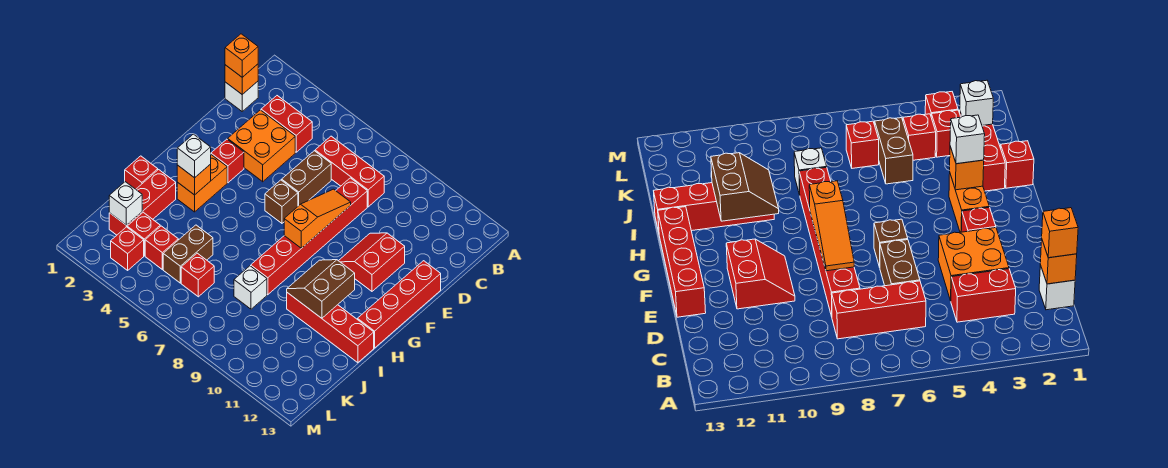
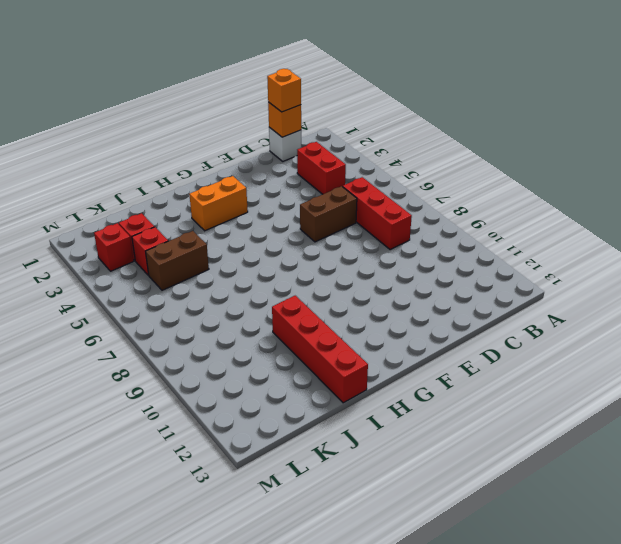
none -> orange brick D3:E4 level 1
none -> red brick D8:I8 level 1
none -> red slope E10:F11 level 1 top 11

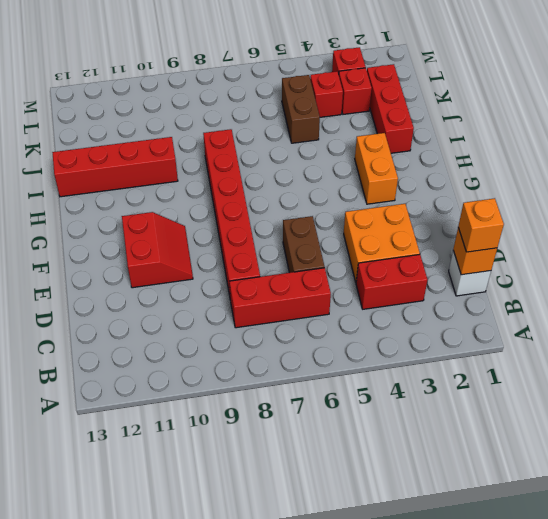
none -> red brick E13:H13 level 1
none -> red brick F3 level 1
none -> brown brick F6 level 1

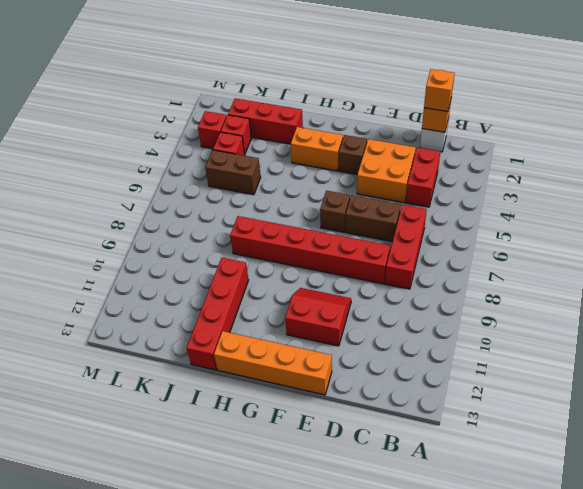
orange brick E13:H13 level 1 -> red brick E13:H13 level 1
brown brick F3 level 1 -> red brick F3 level 1
none -> red brick I1 level 1
none -> white brick J8 level 1
none -> red brick K6 level 1

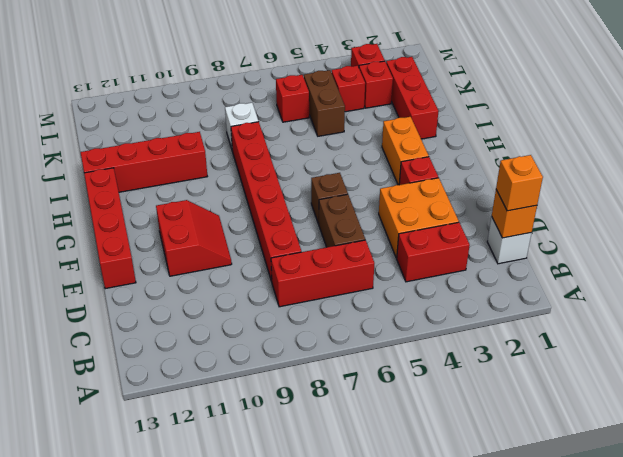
none -> red brick I1 level 1
none -> orange slope E8:G8 level 2 top G
none -> orange brick H3 level 2

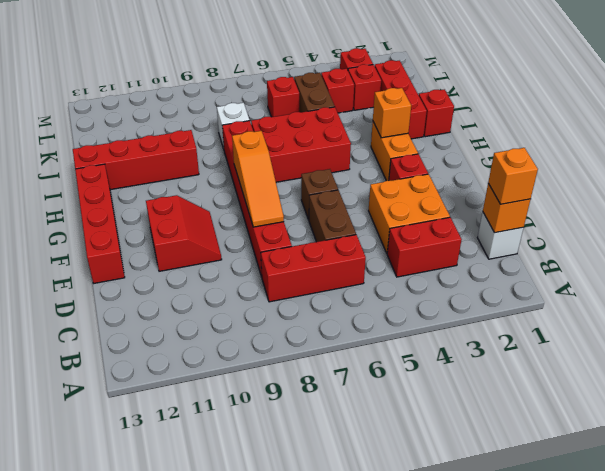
red brick H5:I7 level 1 -> none
none -> brown slope H10:I11 level 2 top 11
none -> white brick K2 level 2
none -> white brick H3 level 3

